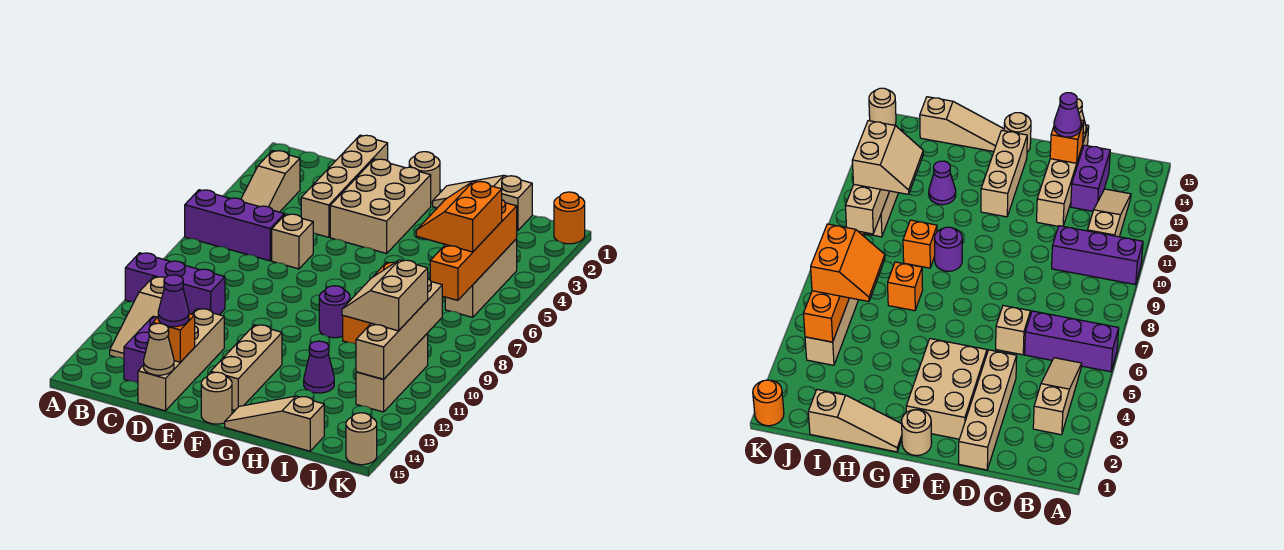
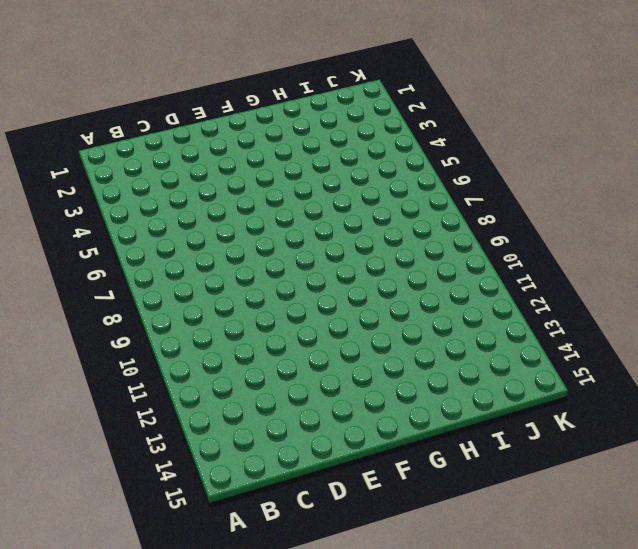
none -> purple brick A6:C6 level 1
none -> purple brick A10:C10 level 1
none -> tan slope B3:B5 level 1 top 3

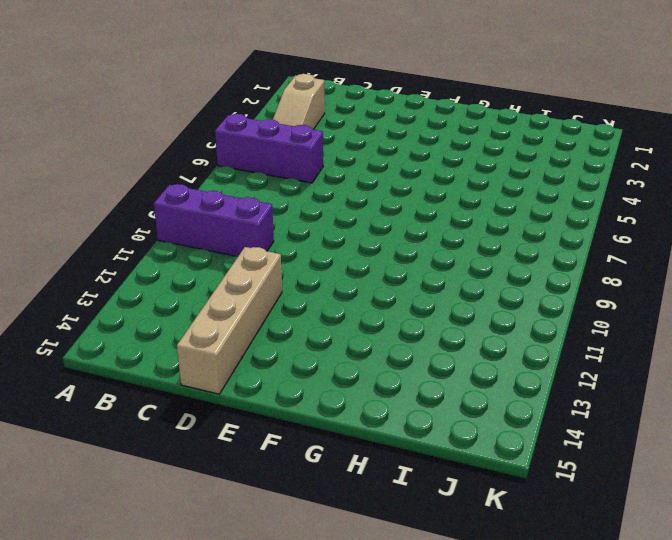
none -> tan slope B11:B13 level 1 top 11
none -> purple brick C13:C14 level 1
none -> tan brick D1:D4 level 1

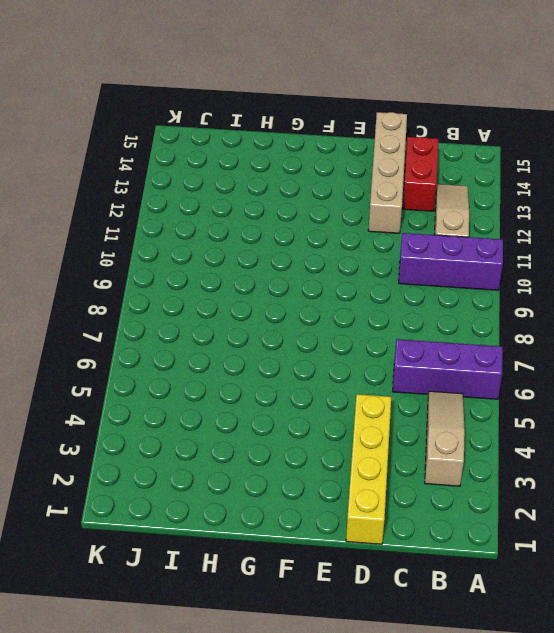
red brick C13:C14 level 1 -> purple brick C13:C14 level 1
yellow brick D1:D4 level 1 -> tan brick D1:D4 level 1
none -> tan brick D6 level 1
none -> tan brick E2:F4 level 1
none -> tan round brick F1 level 1

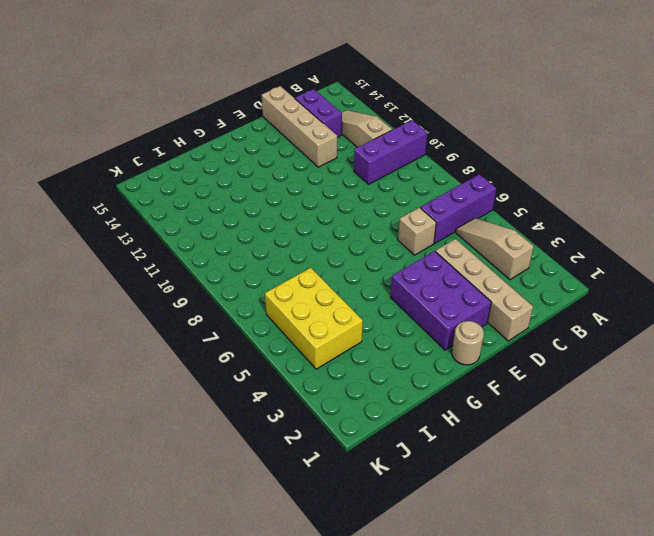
purple brick E2:F4 level 1 -> tan brick E2:F4 level 1
yellow brick I4:J6 level 1 -> tan brick J4:J6 level 1
none -> tan brick F12:F14 level 1
none -> tan round brick F15 level 1
none -> tan slope G1:I1 level 1 top I

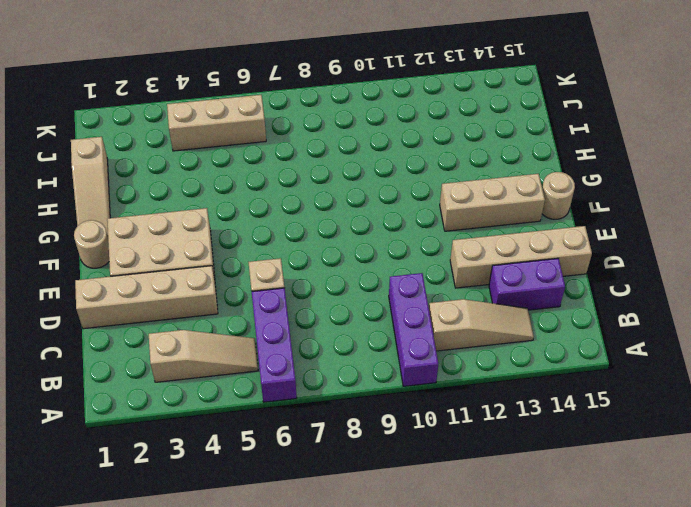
none -> purple round brick G9 level 1
none -> tan slope G15:I15 level 1 top I
none -> orange brick H7 level 1

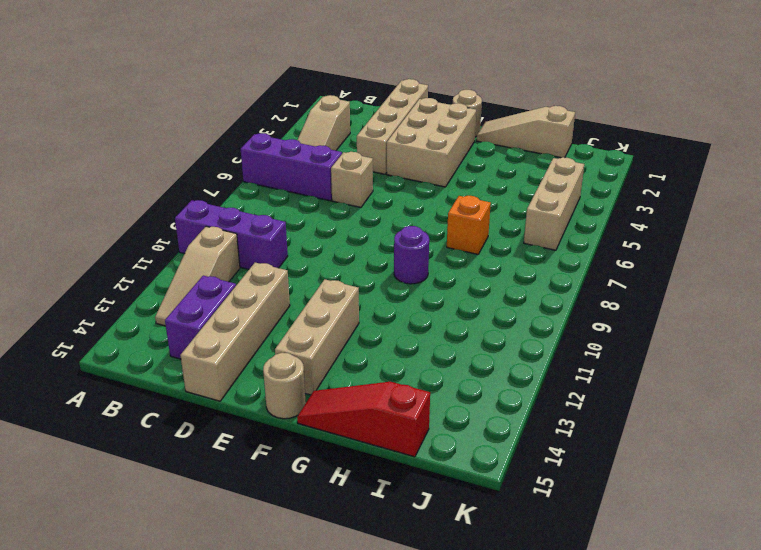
red slope G15:I15 level 1 top I -> tan slope G15:I15 level 1 top I
none -> orange brick H9 level 1
none -> purple cone H12 level 1
none -> tan brick J10:J12 level 1

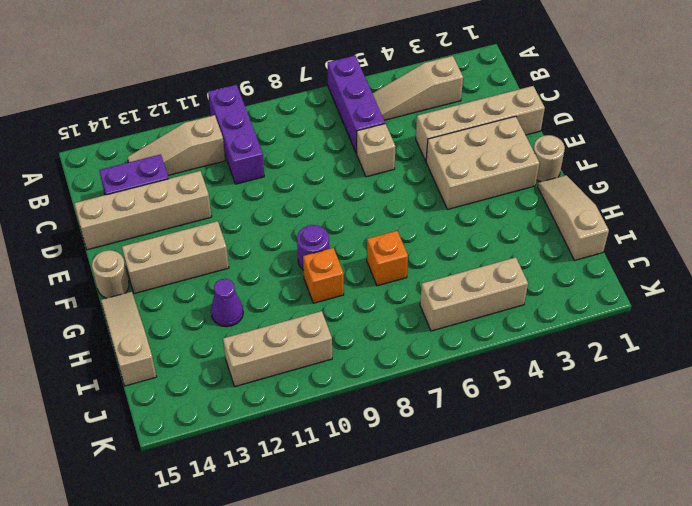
none -> orange round brick K1 level 1
none -> tan round brick K15 level 1
none -> orange brick D14 level 2

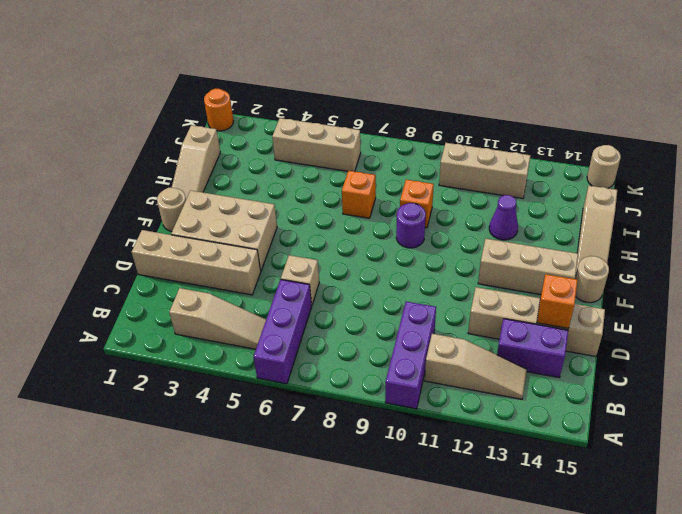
none -> tan cone D15 level 2
none -> orange brick J4:J7 level 2
none -> tan brick J9:J12 level 2

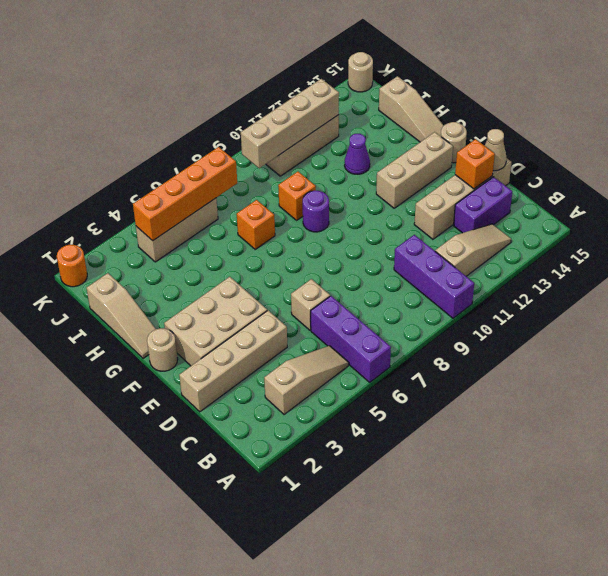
none -> purple cone D14 level 3
none -> orange slope I5:J6 level 3 top J
none -> tan slope I10:J11 level 3 top J

